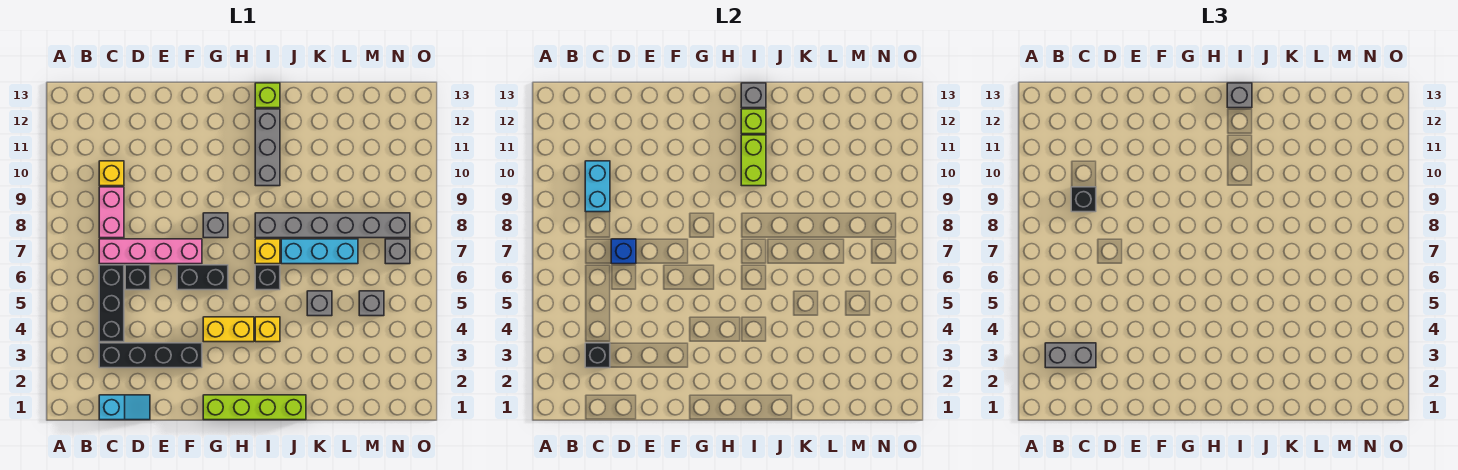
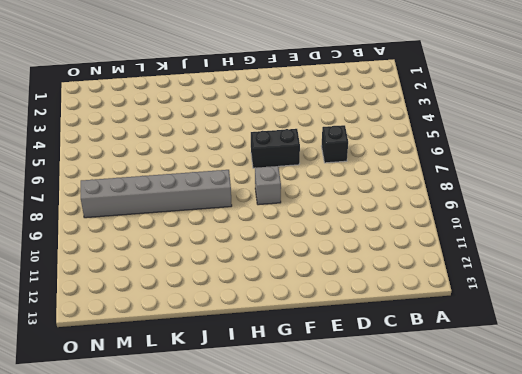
none -> cyan slope C1:D1 level 1 top C
none -> black brick C3:F3 level 1
none -> black brick C4:C6 level 1
none -> pink brick C7:F7 level 1

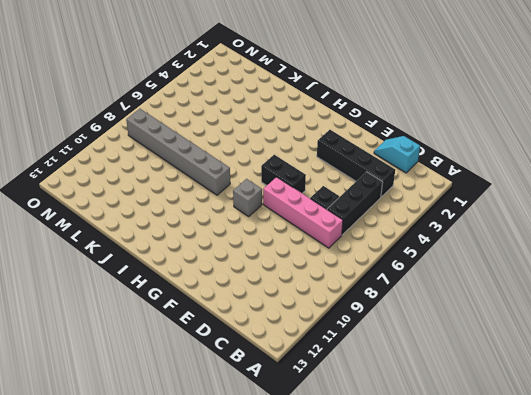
none -> pink brick C8:C9 level 1
none -> yellow brick C10 level 1
none -> lime brick G1:J1 level 1
none -> yellow brick G4:H4 level 1

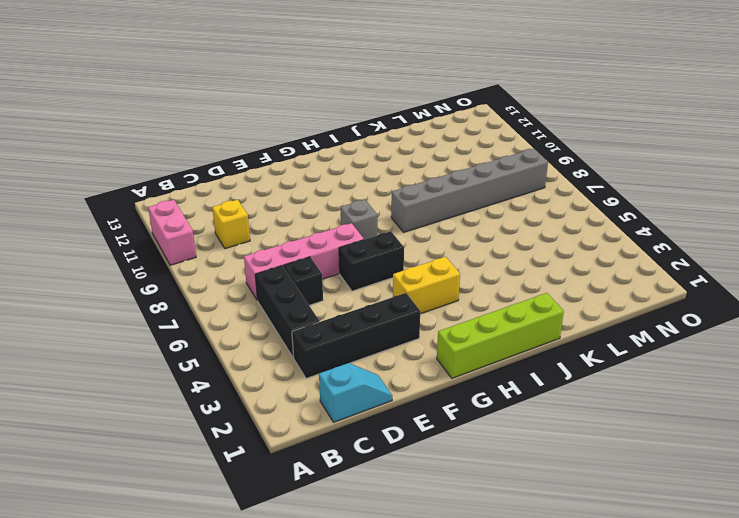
pink brick A10:A11 level 1 -> pink brick C8:C9 level 1
none -> yellow brick I4 level 1
none -> black brick I6 level 1
none -> yellow brick I7 level 1
none -> grey brick I10:I12 level 1

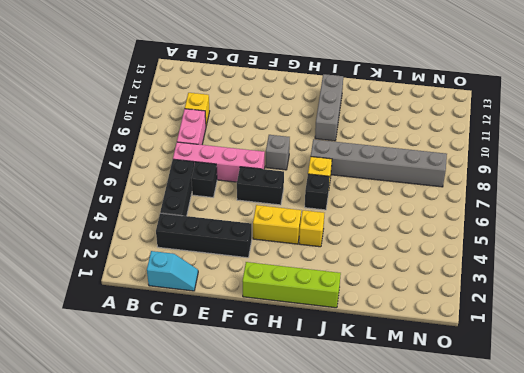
none -> lime brick I13 level 1
none -> cyan brick J7:L7 level 1
none -> grey brick K5 level 1
none -> grey brick M5 level 1

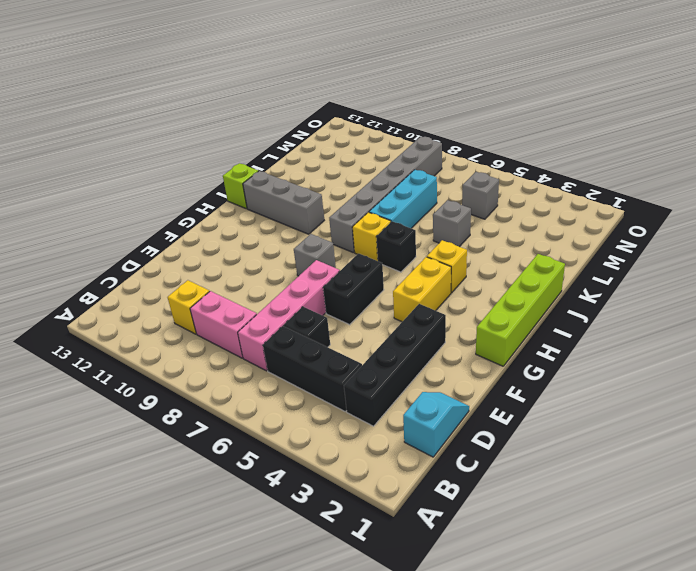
none -> grey brick N7 level 1
none -> black brick C3 level 2
none -> cyan brick C9:C10 level 2
none -> blue brick D7 level 2

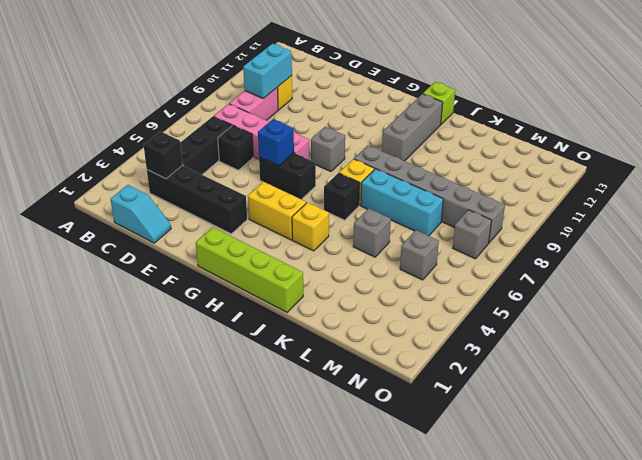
blue brick F6 level 2 -> blue brick D7 level 2
none -> lime brick I10:I11 level 2
none -> lime brick I12 level 2
none -> grey brick I13 level 2
none -> grey brick B3:C3 level 3

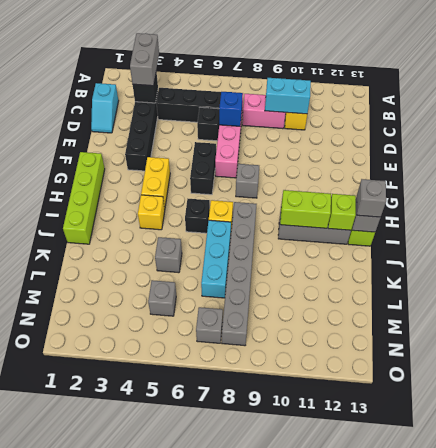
none -> black brick C9 level 3

